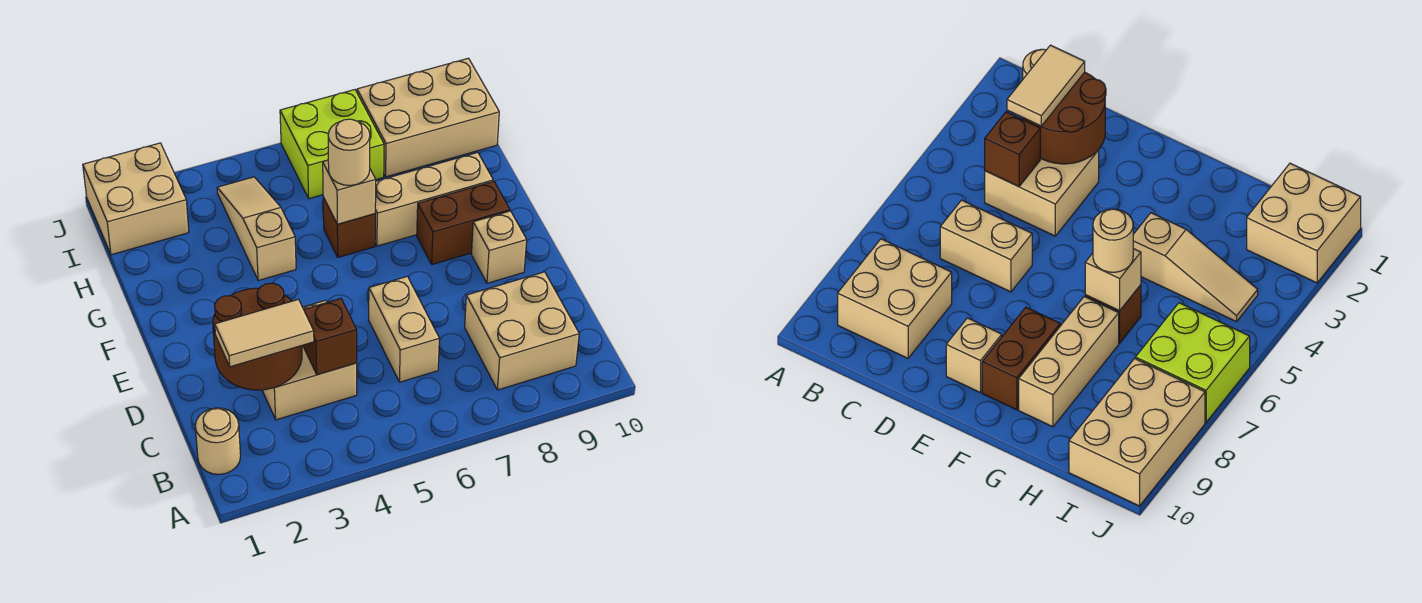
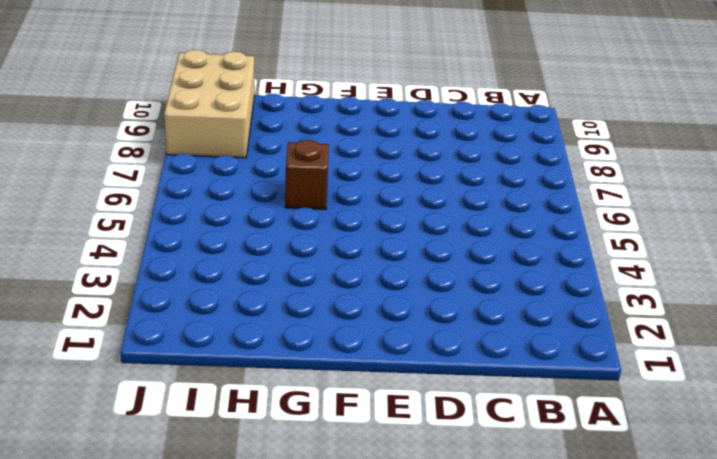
none -> tan round brick B1 level 1
none -> tan brick B8:C9 level 1
none -> tan brick C3:D4 level 1

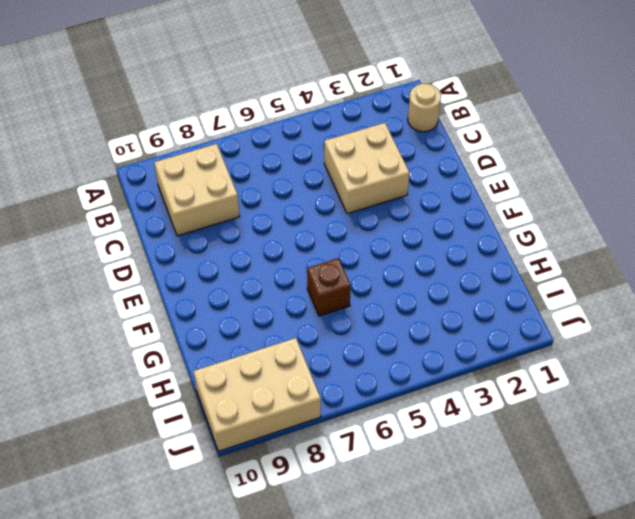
none -> tan brick C6:D6 level 1
none -> tan brick E9 level 1
none -> brown brick F8:F9 level 1

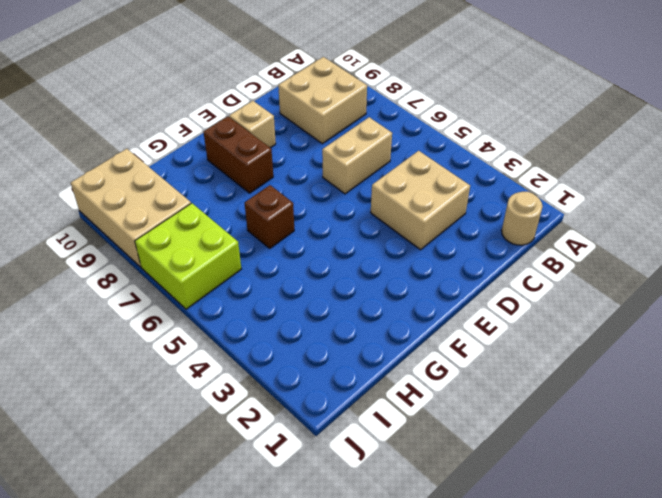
none -> tan slope G4:I4 level 1 top G
none -> tan brick G7:G9 level 1
none -> tan brick I1:J2 level 1

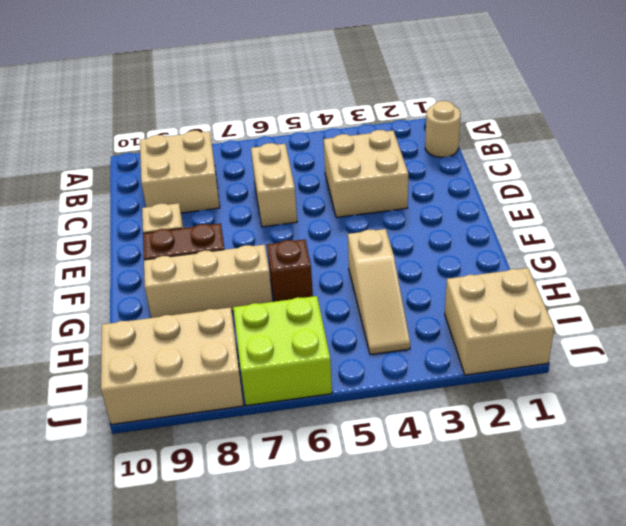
none -> brown round brick C2:D3 level 2
none -> brown brick C4 level 2
none -> tan brick G6 level 2

